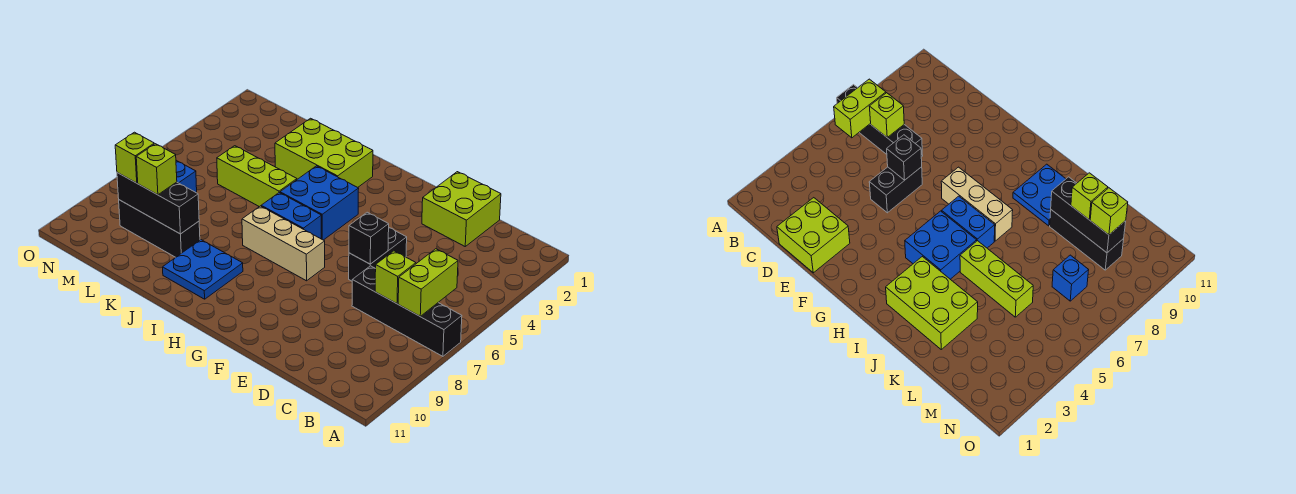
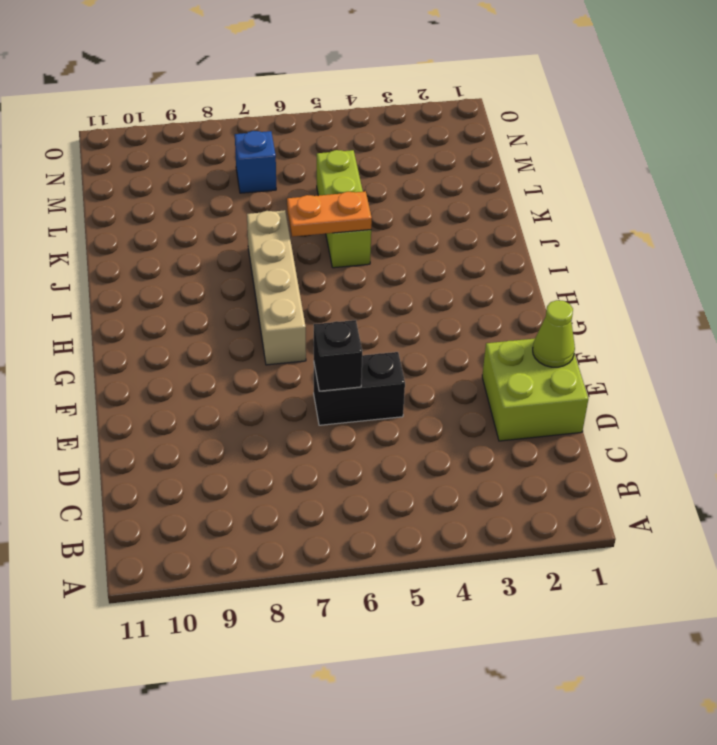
lime cone E1 level 2 -> none
tan brick G7:J7 level 1 -> tan brick G7:I7 level 1
orange plate J5:J6 level 2 -> none
none -> black brick A7:D7 level 1
none -> blue brick H4:I5 level 1
none -> blue brick H6:I6 level 1

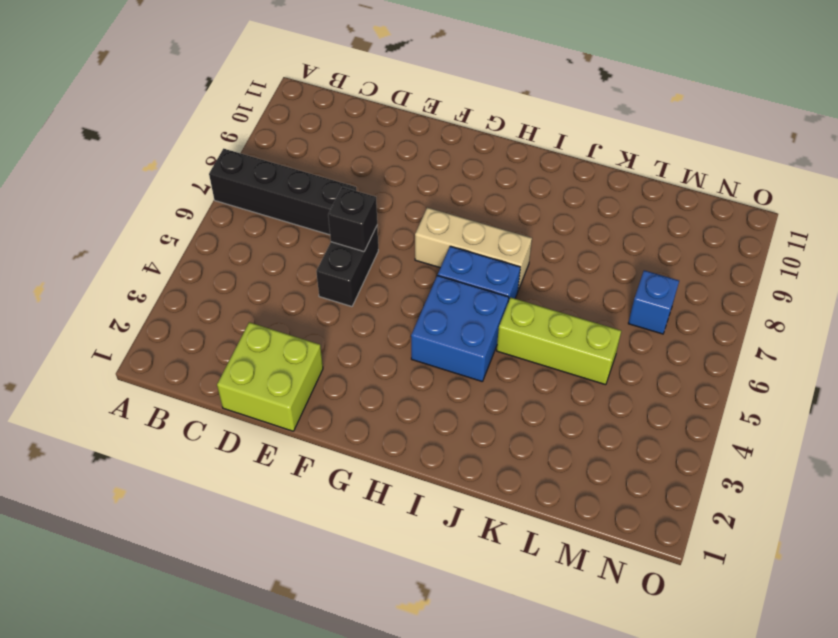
none -> lime brick I2:K3 level 1
none -> blue plate I9:J10 level 1
none -> black brick K9:M9 level 1

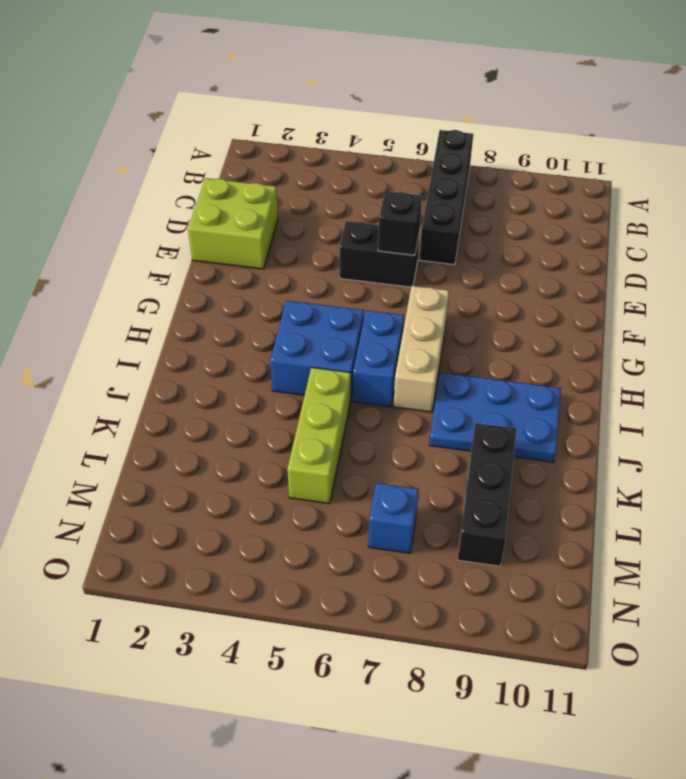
blue plate I8:J10 level 1 -> blue plate I9:J10 level 1
none -> lime brick I2:K3 level 1
none -> lime brick B6:B7 level 2
none -> lime brick C7 level 2

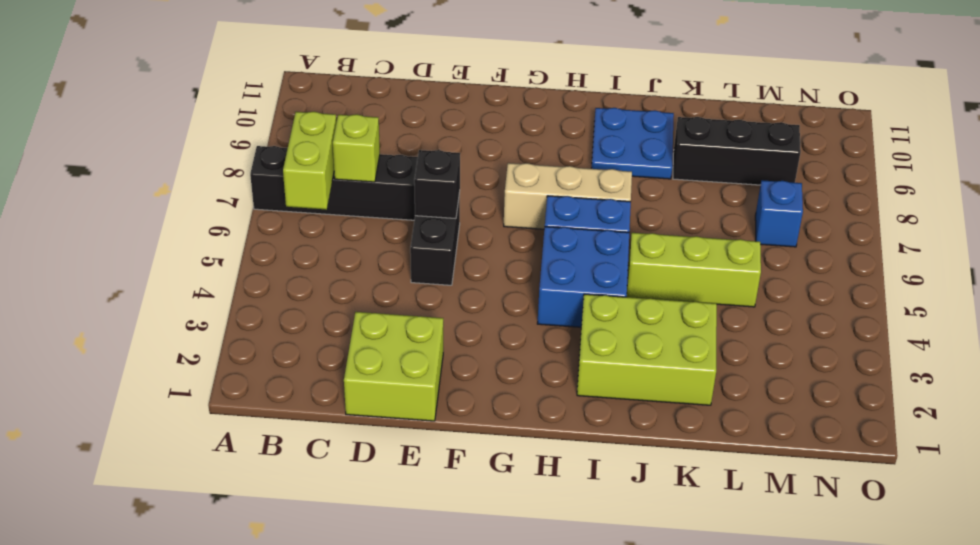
none -> black brick K9:M9 level 2
none -> lime brick L9 level 3
none -> lime brick M9 level 3

